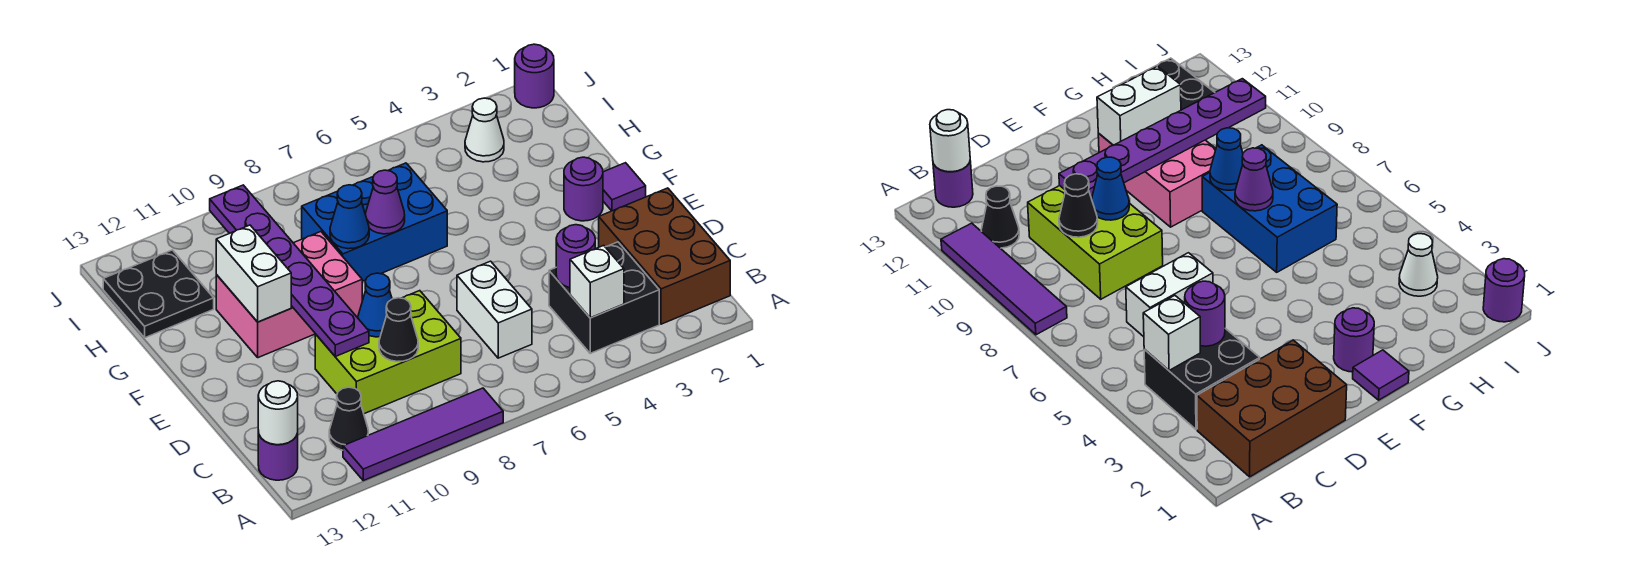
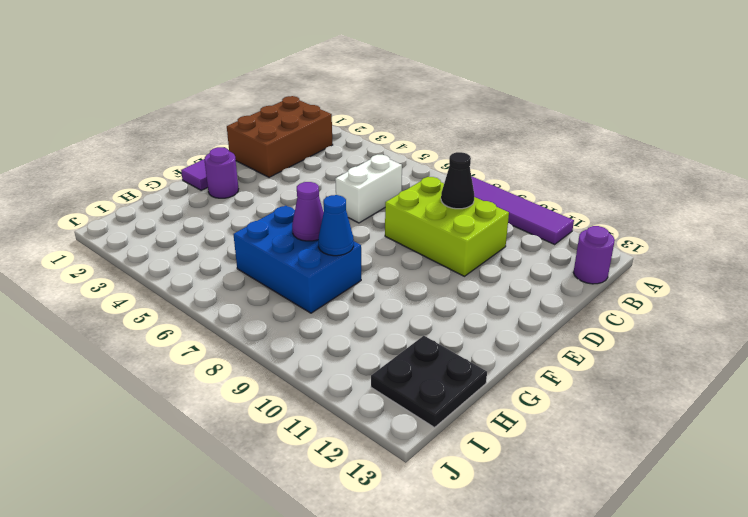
none -> black brick B3:C4 level 1
none -> black cone B11 level 1
none -> pink brick F9:G11 level 1

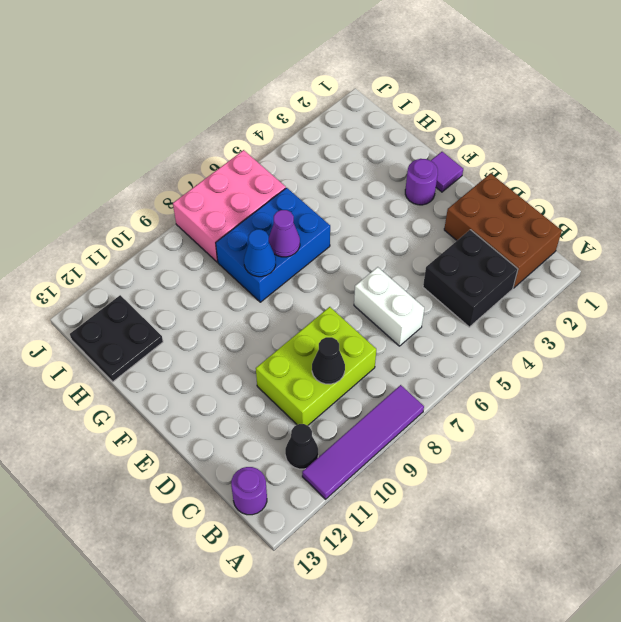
pink brick I6:J8 level 1 -> pink brick F9:G11 level 1
none -> white cone I3 level 1
none -> purple round brick J1 level 1
none -> white brick B4 level 2

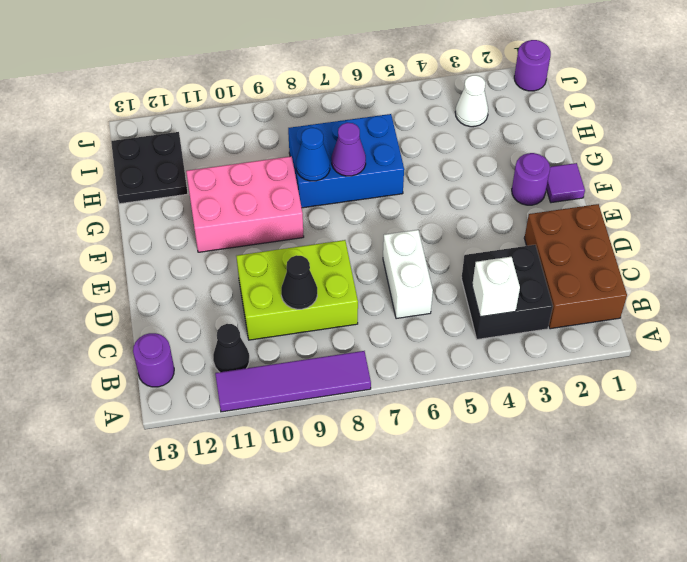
none -> white round brick B13 level 2
none -> purple round brick C4 level 2
none -> blue cone D9 level 2

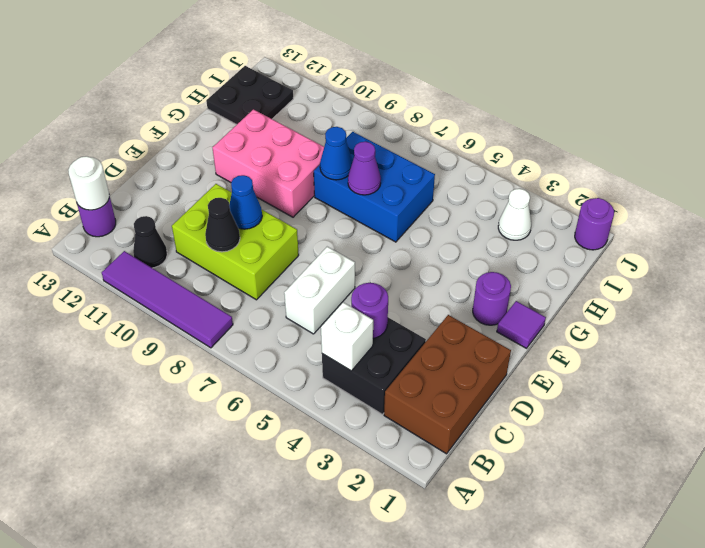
none -> purple plate D10:I10 level 2
none -> white brick F11:G11 level 2

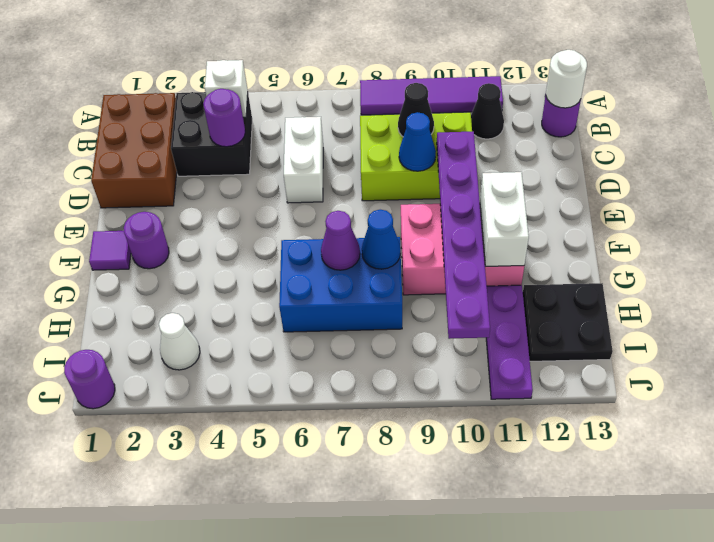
purple plate H11:J11 level 1 -> none

